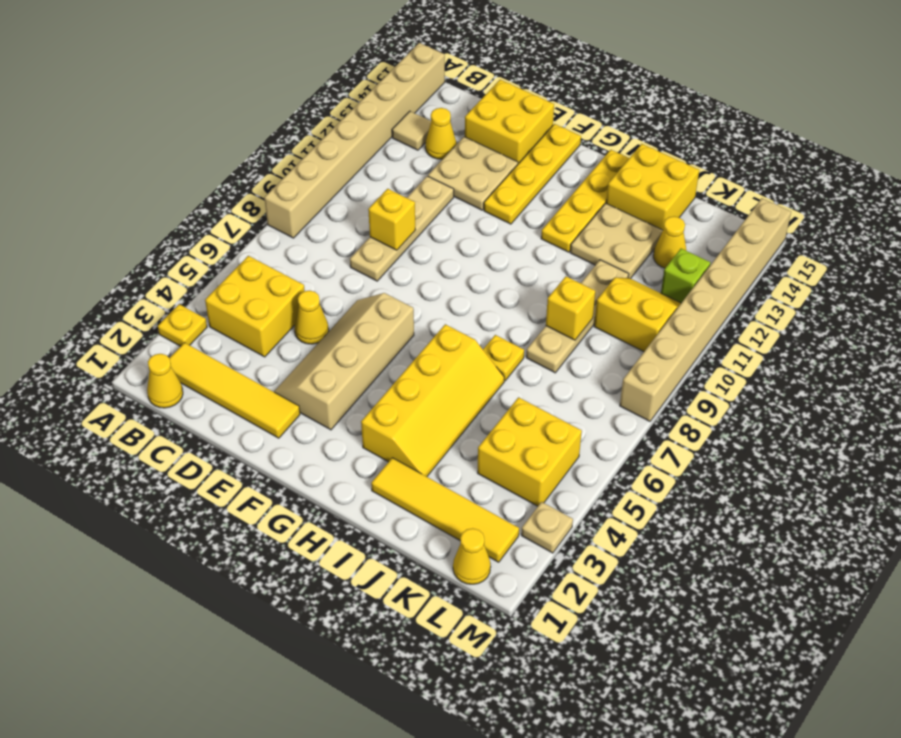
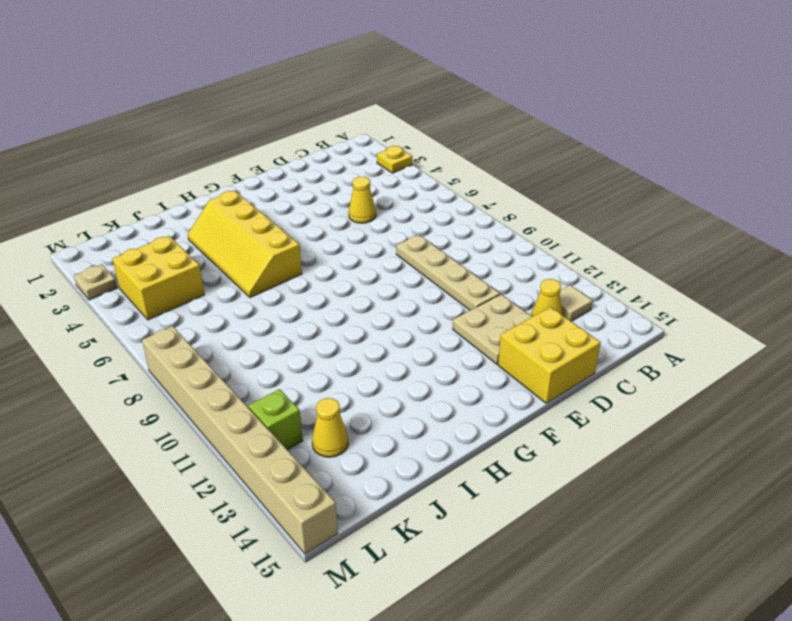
none -> tan brick A8:A15 level 1
none -> yellow cone B1 level 1
none -> yellow tile B2:E2 level 1

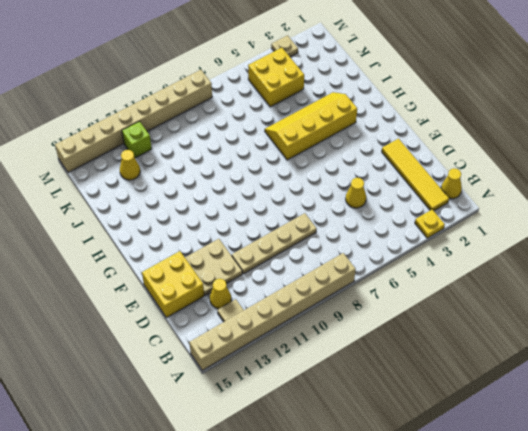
none -> yellow brick B4:C5 level 1
none -> tan slope E3:F6 level 1 top F
none -> yellow plate F12:F15 level 1

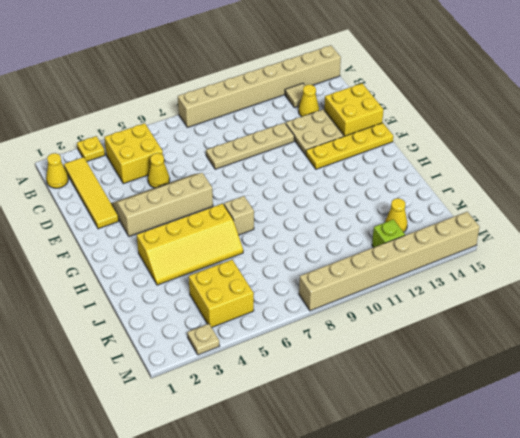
tan brick H7 level 1 -> none
none -> yellow plate H12:H15 level 1
none -> yellow tile I2:L2 level 1
none -> yellow plate I7 level 1

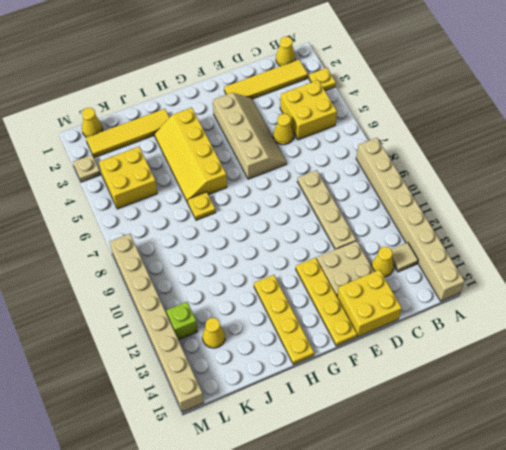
none -> tan plate I12:J13 level 1
none -> yellow brick I14:J15 level 1
none -> tan plate J8:J11 level 1

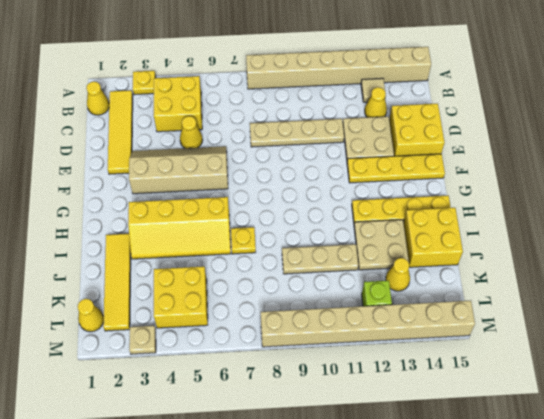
tan plate J9:J11 level 1 -> tan plate J8:J11 level 1
none -> yellow slope K10:L11 level 1 top 10
none -> yellow brick D9 level 2
none -> yellow brick J9 level 2

